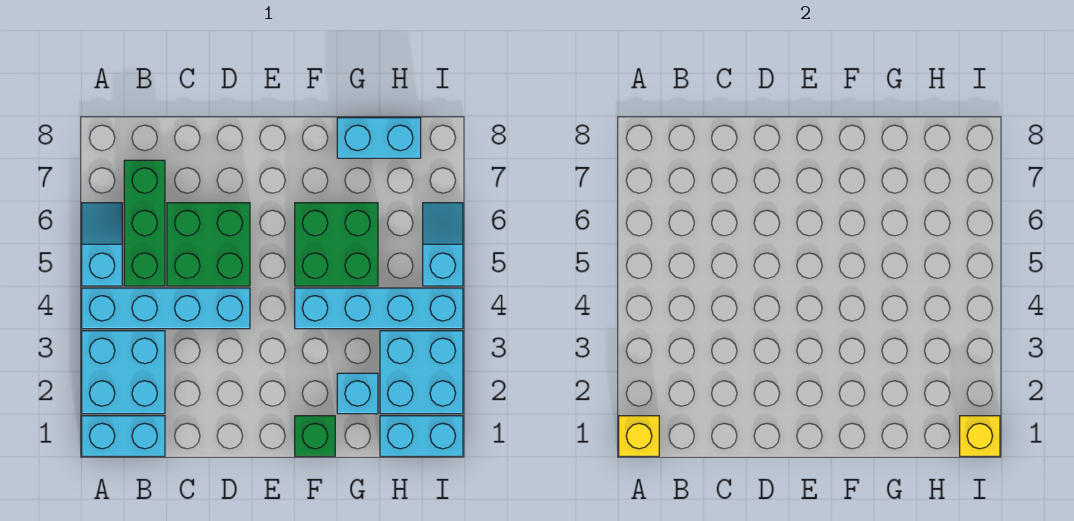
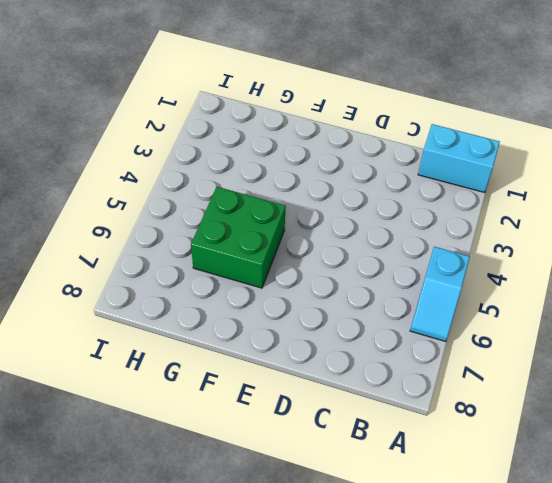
none -> cyan brick A2:B3 level 1
none -> cyan brick A4:D4 level 1
none -> green brick B5:B7 level 1

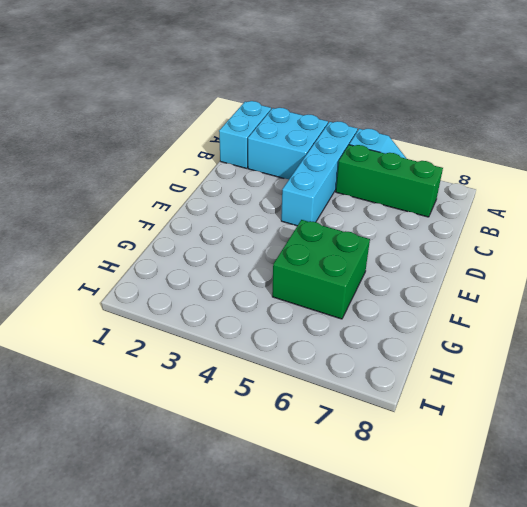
none -> green brick C5:D6 level 1
none -> green brick F1 level 1
none -> cyan brick F4:I4 level 1

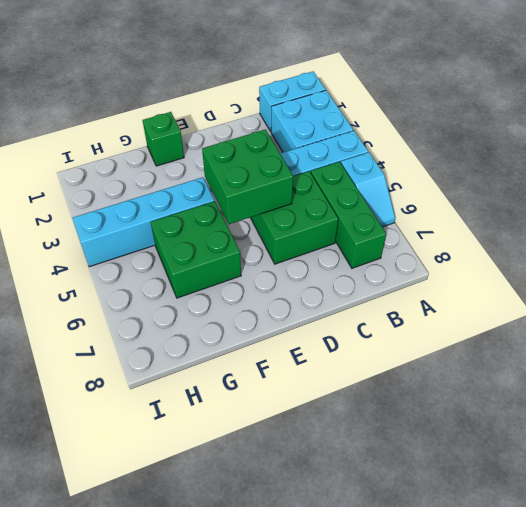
green brick D4:E5 level 2 -> none
none -> cyan brick G2 level 1
none -> cyan brick G8:H8 level 1
none -> cyan brick H1:I1 level 1

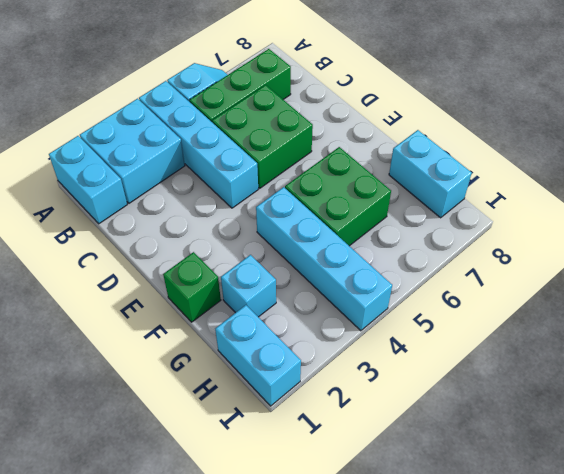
none -> cyan brick H2:I3 level 1
none -> cyan slope I5:I6 level 1 top 5
none -> yellow brick A1 level 2

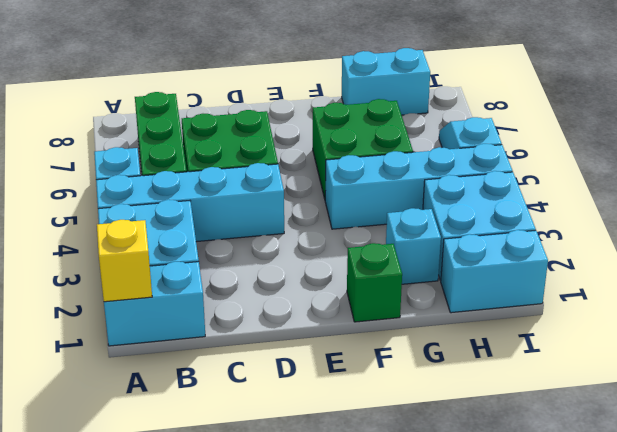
none -> yellow brick I1 level 2

